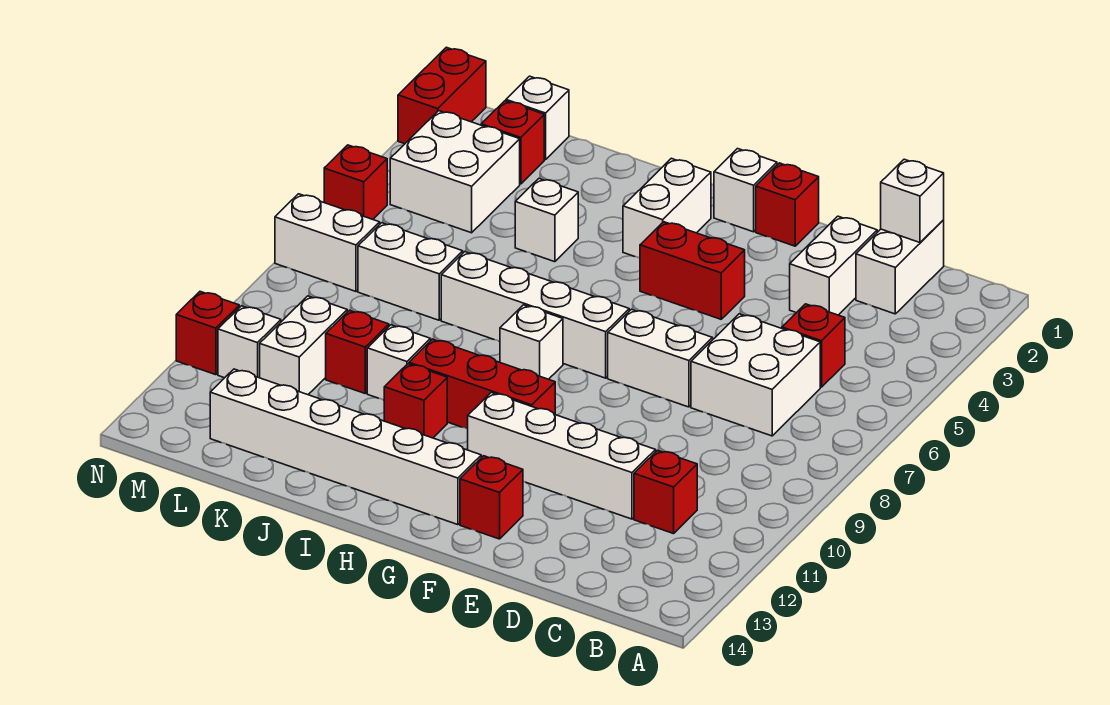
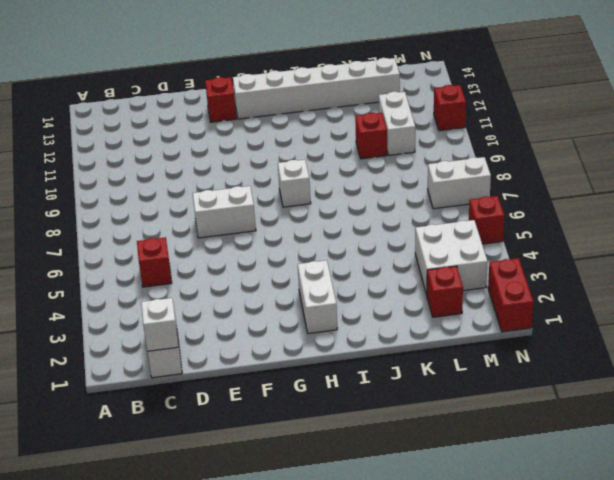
none -> white brick C6:D7 level 1
none -> red brick C11 level 1
none -> white brick D2:D3 level 1
none -> white brick D11:G11 level 1

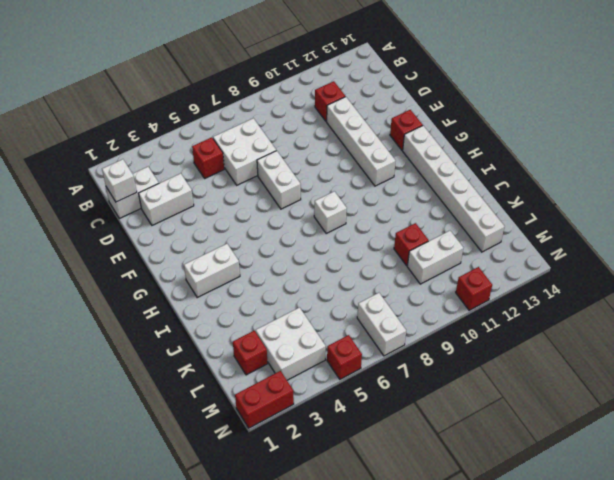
none -> red brick F1 level 1
none -> red brick F4:G4 level 1
none -> white brick G1 level 1
none -> white brick G7:J7 level 1

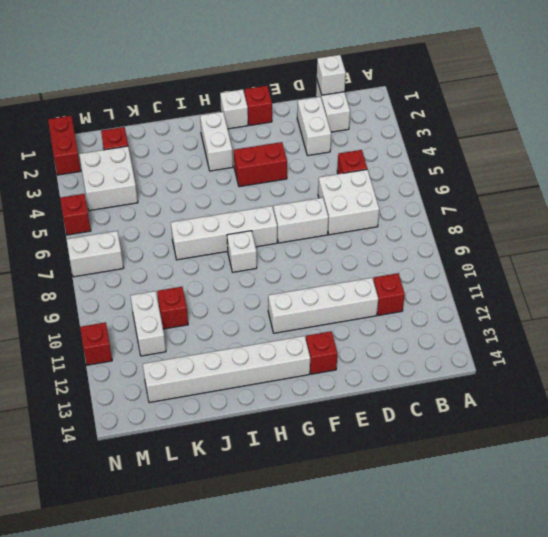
none -> red brick G10:I10 level 1
none -> red brick I11 level 1
none -> white brick J4 level 1
none -> white brick J10 level 1

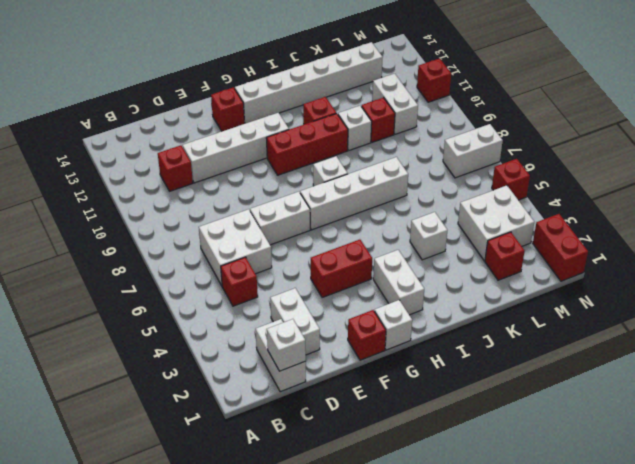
none -> white brick K7:L7 level 1
none -> white brick L1 level 1
none -> white brick M11 level 1

